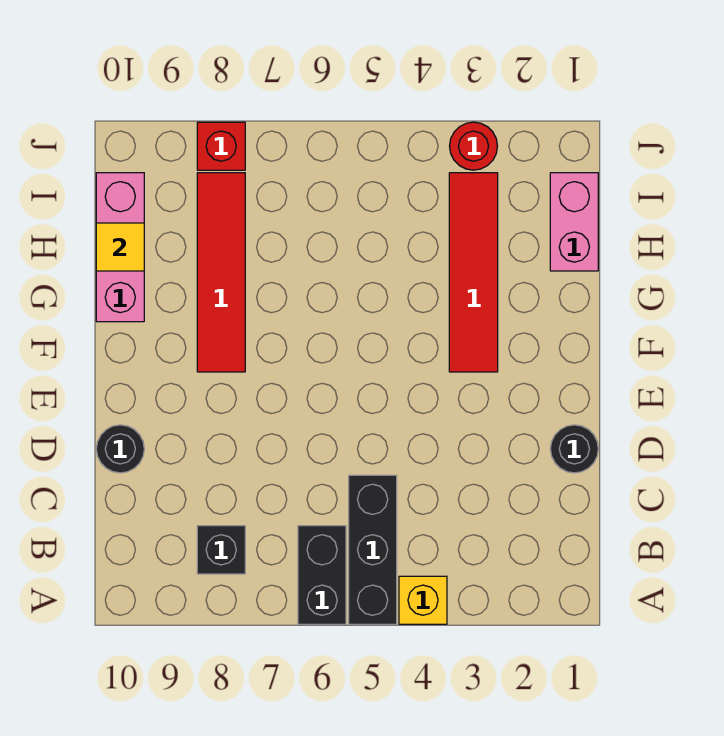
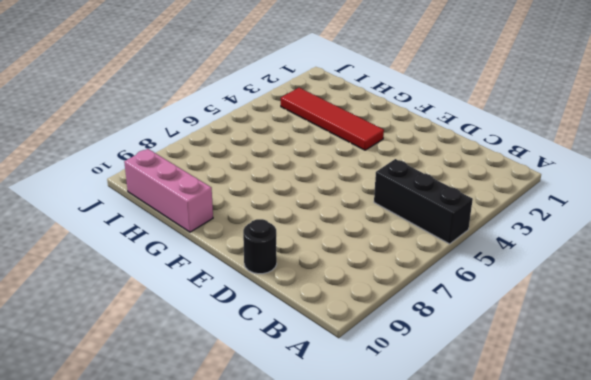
none -> yellow brick A4 level 1
none -> black brick A6:B6 level 1
none -> black brick B8 level 1

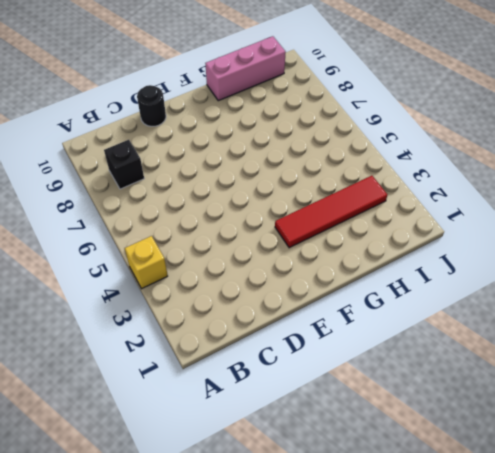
none -> black brick A5:C5 level 1
none -> black brick A6:B6 level 1
none -> black round brick D1 level 1

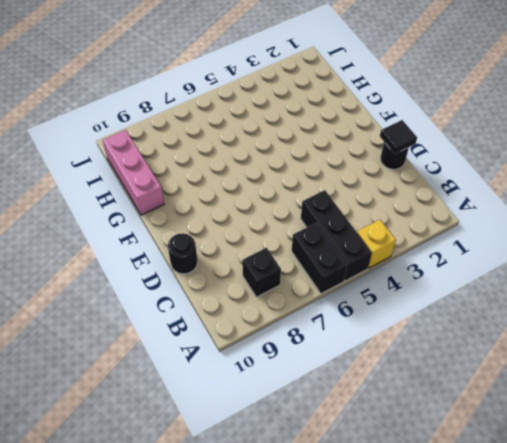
black tile D1 level 2 -> none
none -> red tile F3:I3 level 1
none -> red tile F8:I8 level 1
none -> pink brick H1:I1 level 1

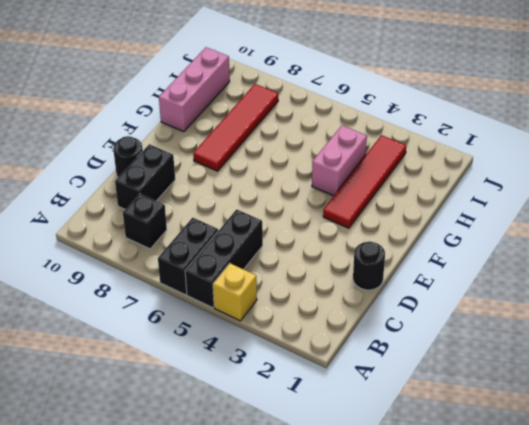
black brick C9:D9 level 1 -> none
pink brick G4:H4 level 1 -> pink brick H1:I1 level 1
none -> red round brick J3 level 1
none -> red brick J8 level 1
none -> yellow tile H10 level 2

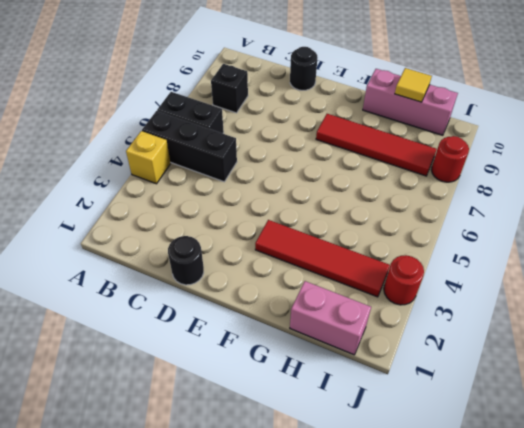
red round brick J8 level 1 -> red brick J8 level 1

